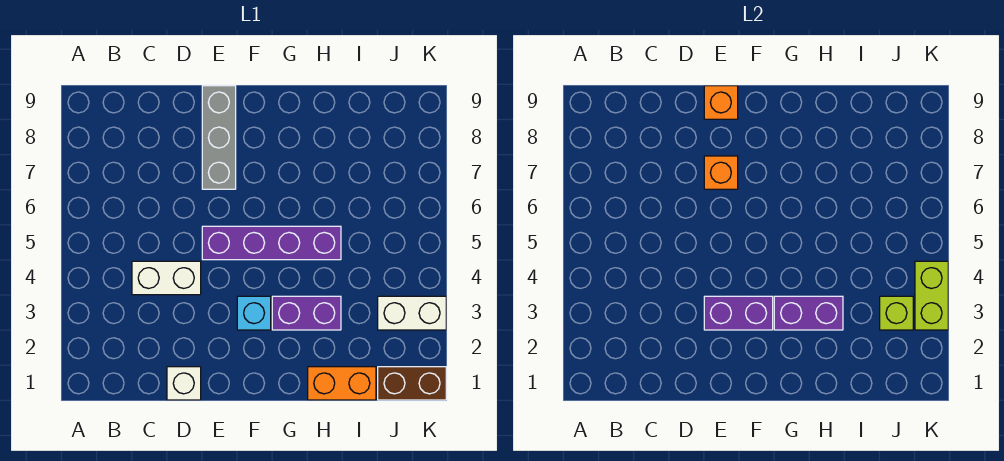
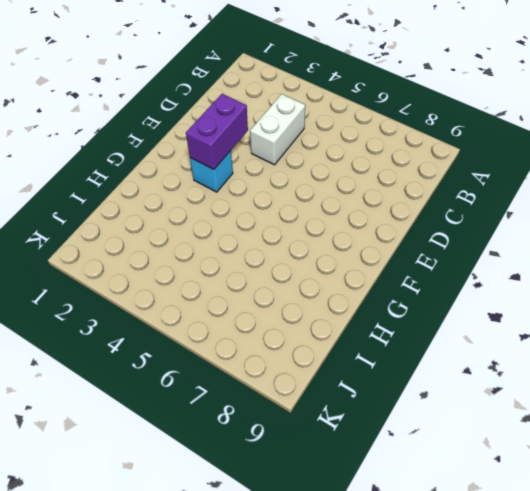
none -> white brick D1 level 1
none -> purple brick E5:H5 level 1
none -> grey brick E7:E9 level 1

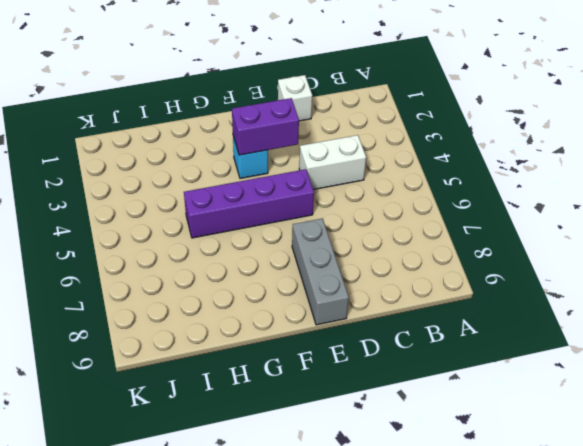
none -> purple brick G3:H3 level 1
none -> orange brick H1:I1 level 1
none -> brown brick J1:K1 level 1

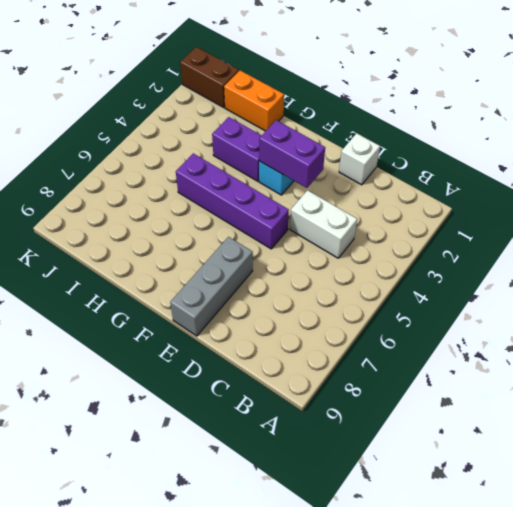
none -> white brick J3:K3 level 1
none -> orange brick E7 level 2
none -> orange brick E9 level 2

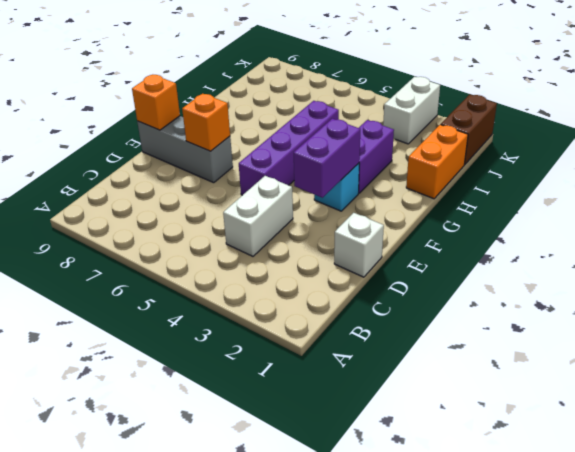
none -> purple brick G3:H3 level 2
none -> lime brick J3 level 2
none -> lime brick K3:K4 level 2

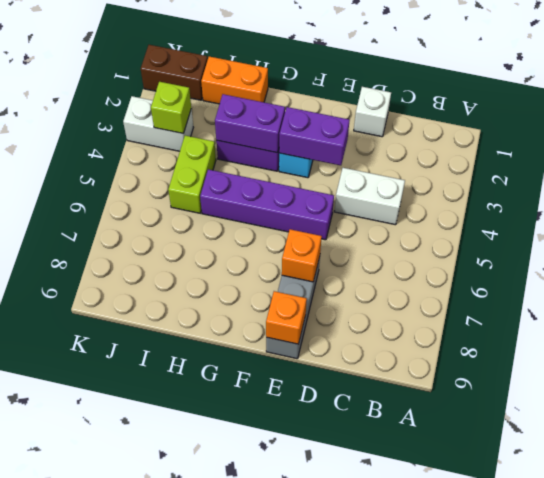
lime brick I4:I5 level 1 -> lime brick K3:K4 level 2

